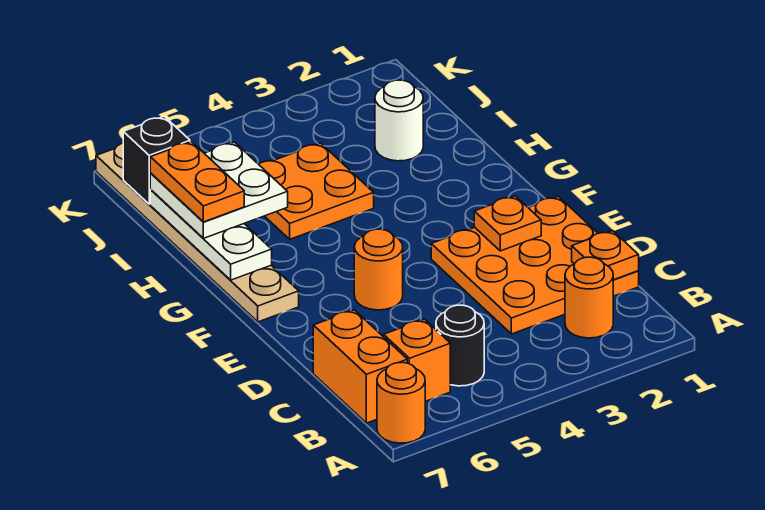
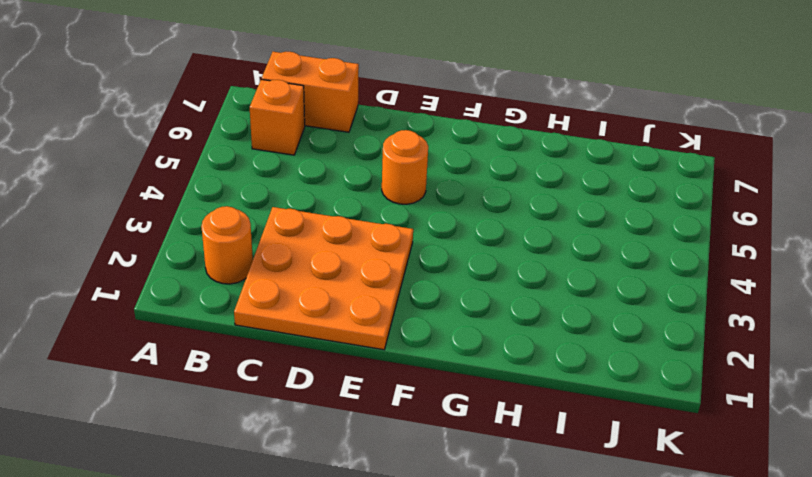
none -> orange round brick A7 level 1
none -> black round brick B5 level 1
none -> tan plate F7:K7 level 1

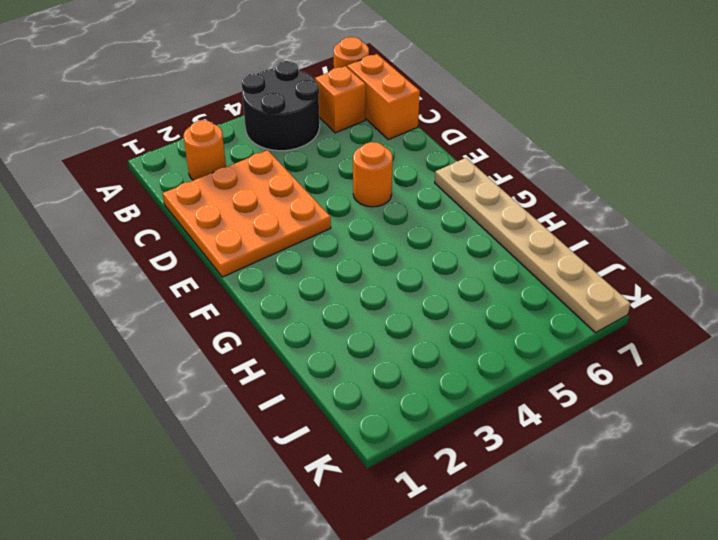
black round brick A4:B5 level 1 -> black round brick B5 level 1
none -> orange plate H4:I5 level 1
none -> white round brick I2 level 1
none -> orange plate C1 level 2

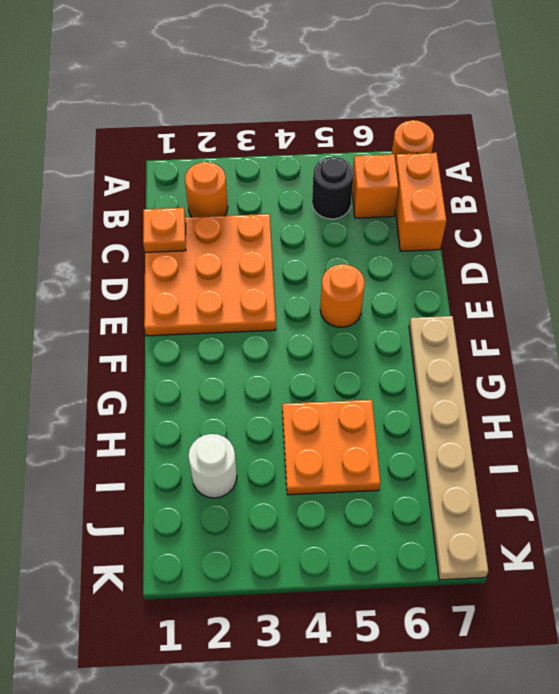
none -> orange plate E2 level 2
none -> white plate G7:I7 level 2
none -> black brick J7 level 2

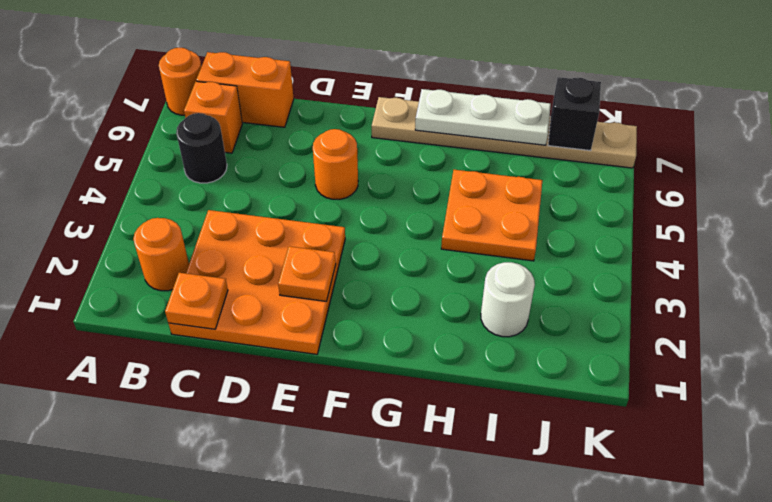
none -> white plate H6:I7 level 3
none -> orange plate H7:I7 level 4

